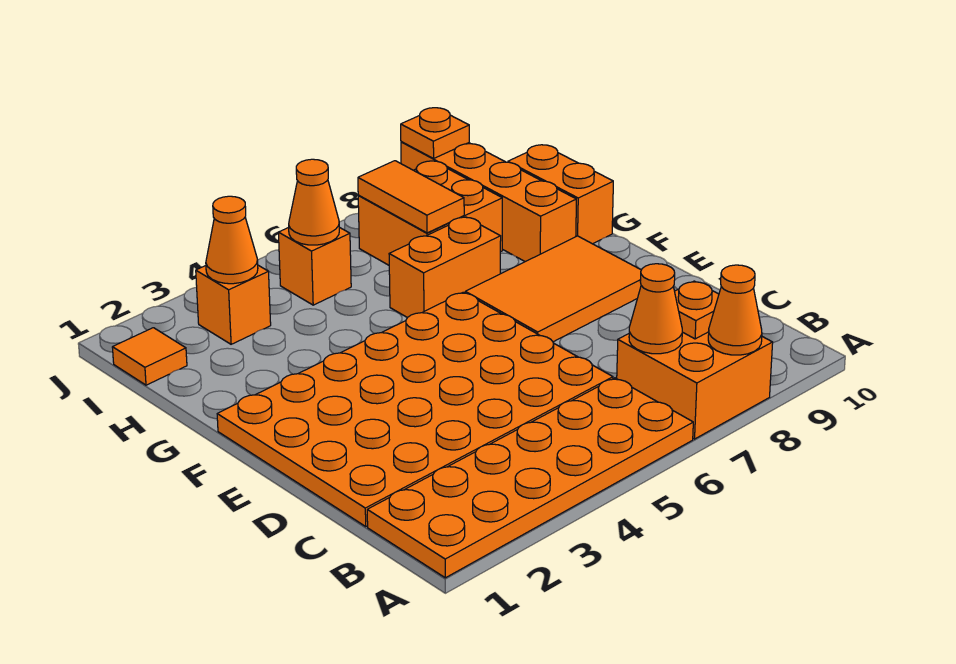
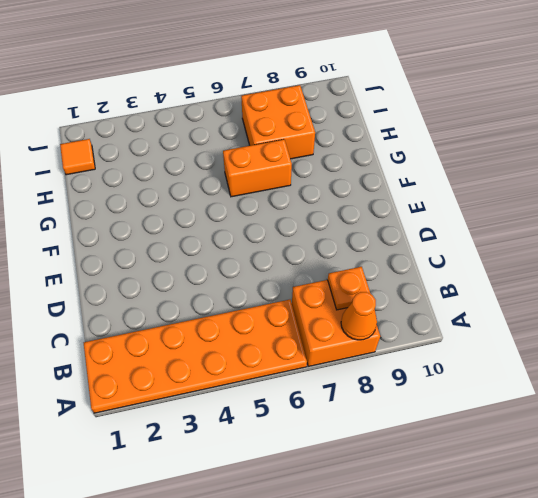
none -> orange plate C1:F6 level 1
none -> orange tile E7:F9 level 1
none -> orange brick G9:J9 level 1

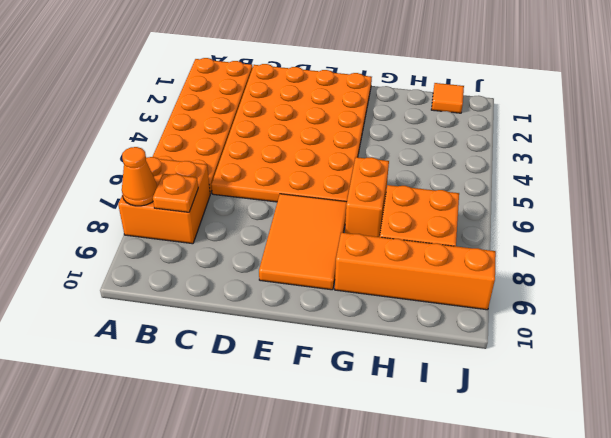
none -> orange brick G10:H10 level 1
none -> orange brick I3 level 1
none -> orange brick I5 level 1

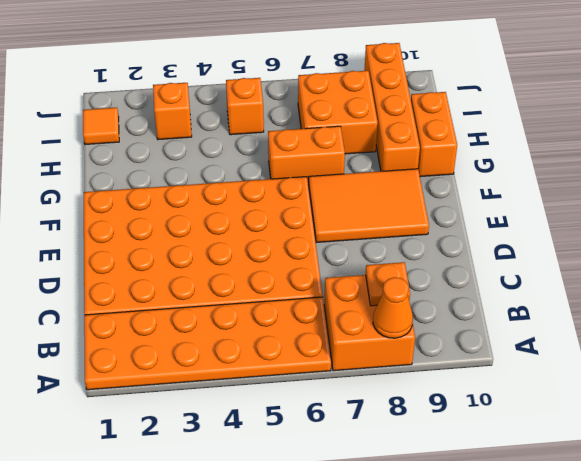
none -> orange cone B7 level 2
none -> orange tile H7:I7 level 2
none -> orange cone I3 level 2

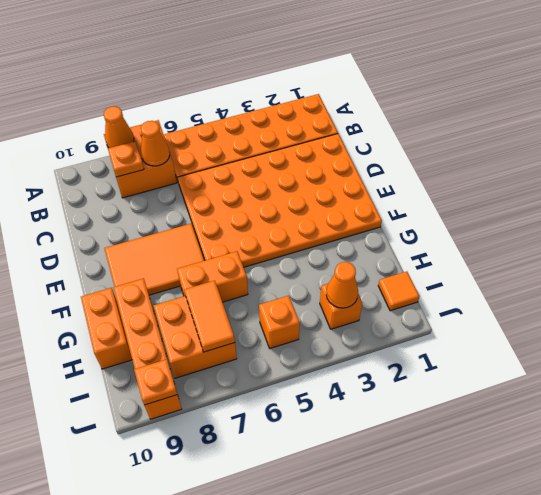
none -> orange cone I5 level 2

